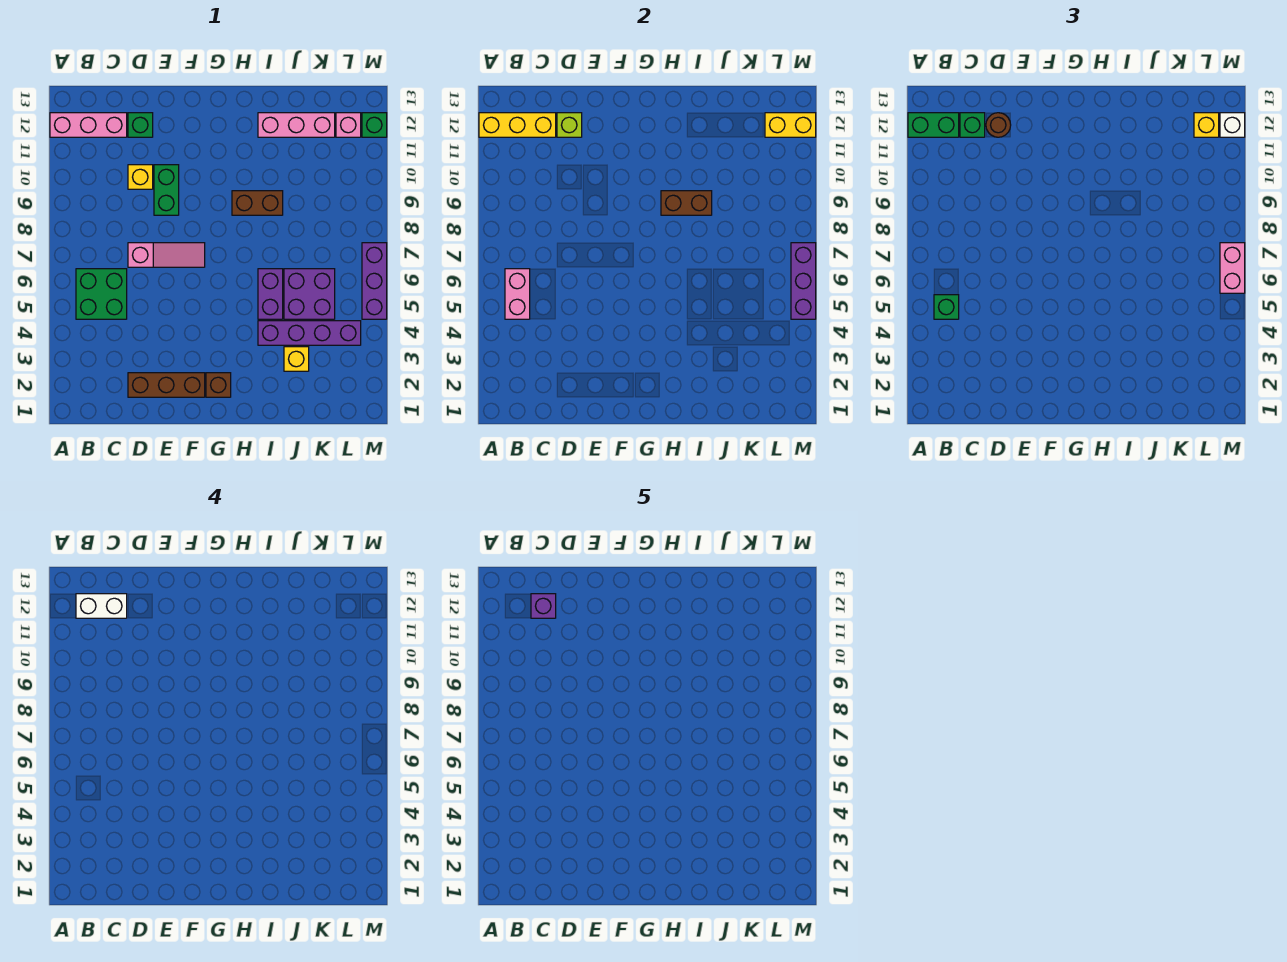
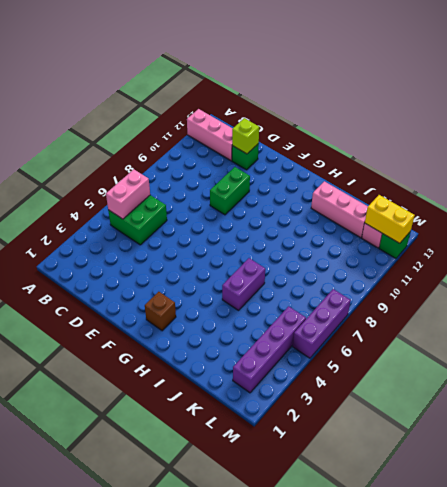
purple brick L2:L5 level 1 -> purple brick I4:L4 level 1
none -> brown brick D2:F2 level 1
none -> pink slope D7:F7 level 1 top D
none -> yellow brick D10 level 1
none -> brown brick H9:I9 level 1

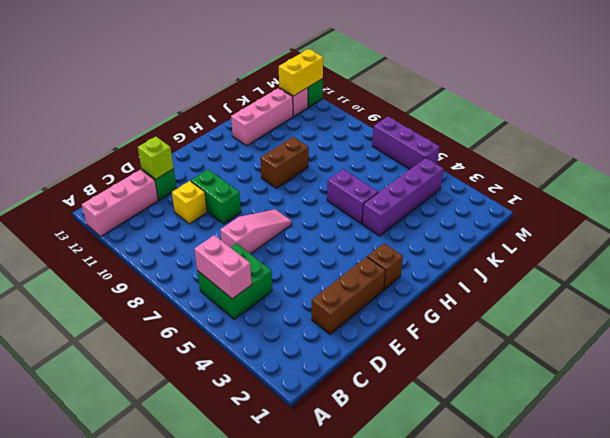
none -> yellow brick J3 level 1
none -> purple brick J5:K6 level 1
none -> yellow brick A12:C12 level 2
none -> brown brick H9:I9 level 2

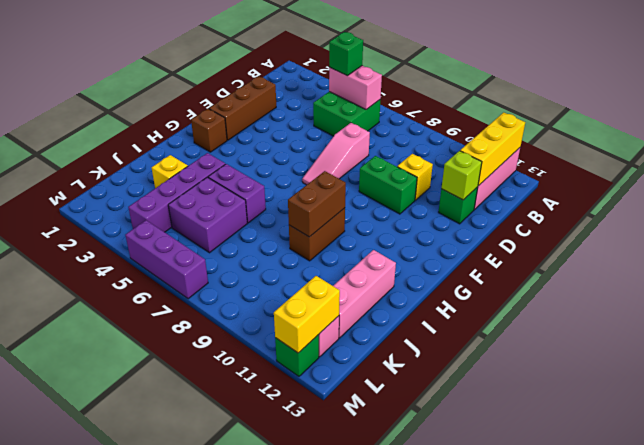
none -> purple brick M5:M7 level 2
none -> green brick A12:B12 level 3
none -> green brick C12 level 3
none -> brown round brick D12 level 3

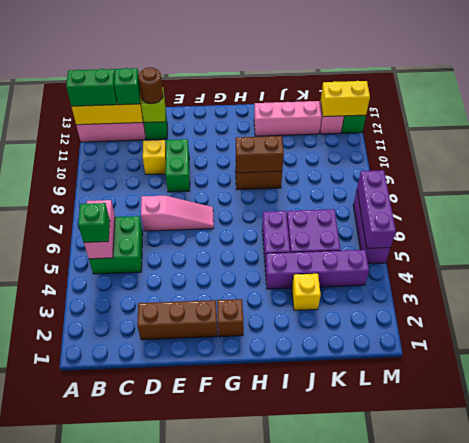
none -> yellow brick L12 level 3
none -> pink brick M6:M7 level 3
none -> white brick M12 level 3
none -> white brick B12:C12 level 4

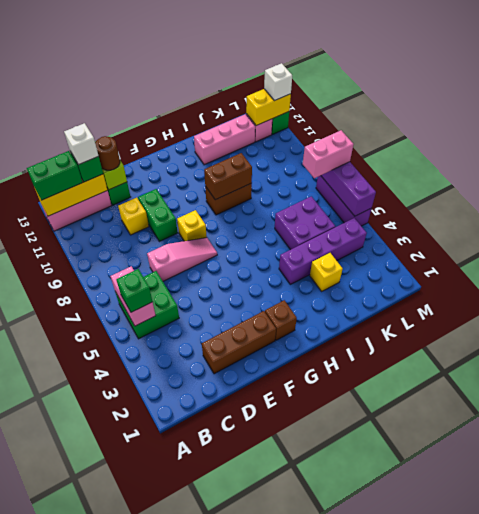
white brick C12 level 4 -> white brick B12:C12 level 4
yellow brick F8 level 1 -> yellow brick L12 level 3
pink brick L7:M7 level 3 -> pink brick M6:M7 level 3
none -> purple brick I5:I6 level 1
none -> purple brick C12 level 5

